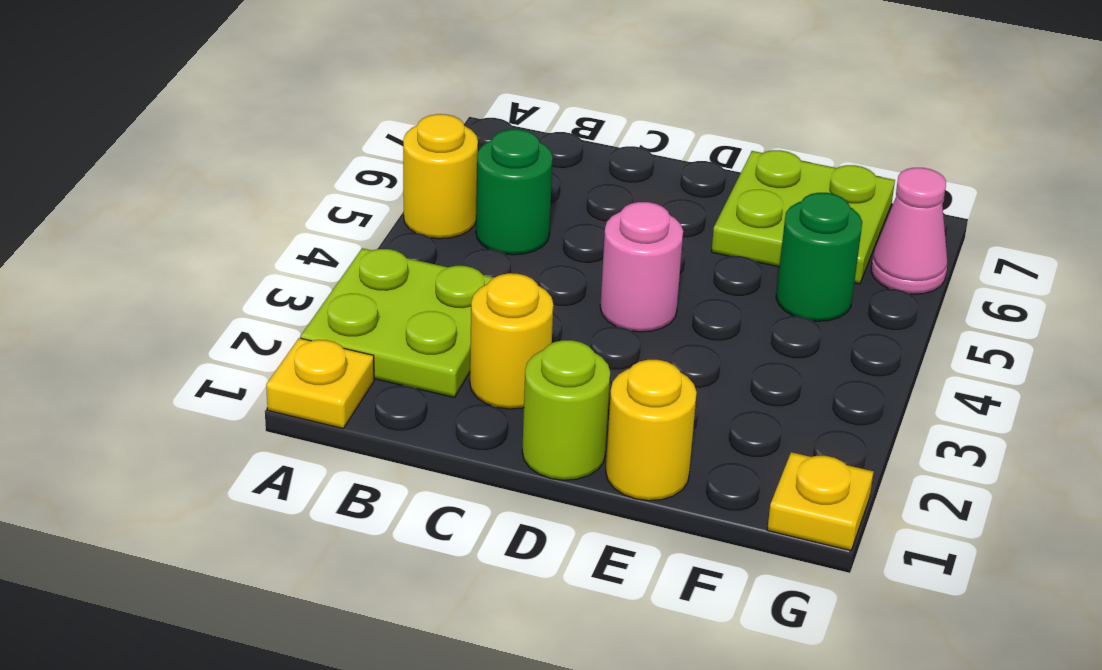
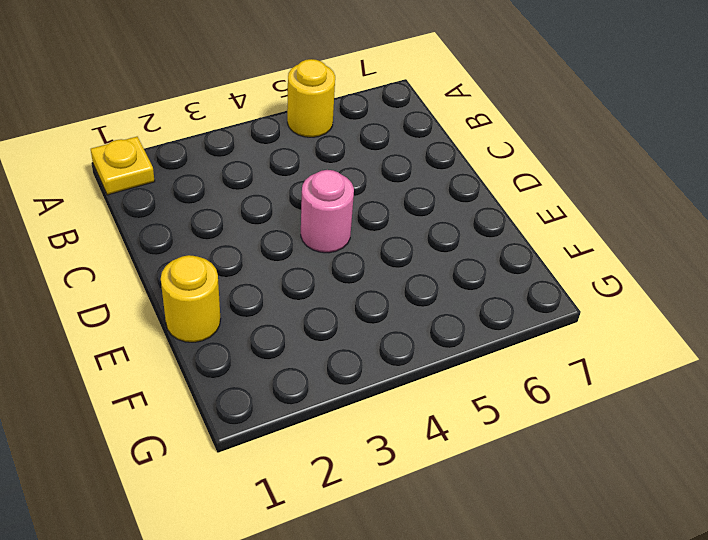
none -> lime plate A2:B3 level 1
none -> green round brick B5 level 1
none -> yellow round brick C2 level 1

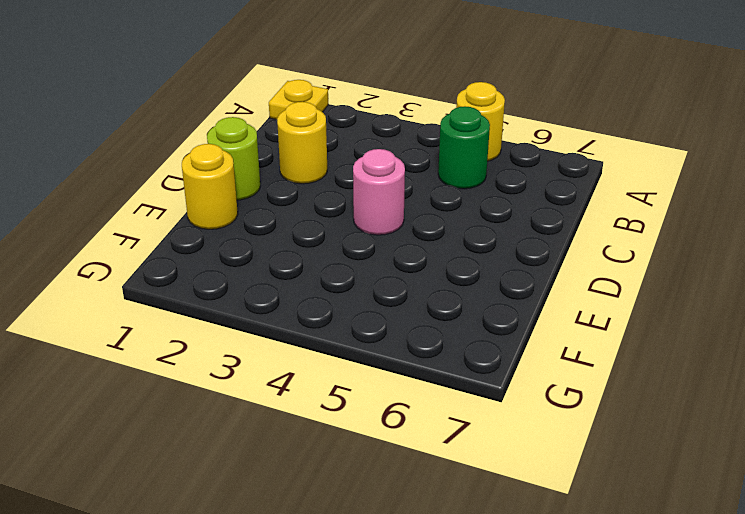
none -> lime plate A2:B3 level 1
none -> lime plate E6:F7 level 1
none -> green round brick F5 level 1

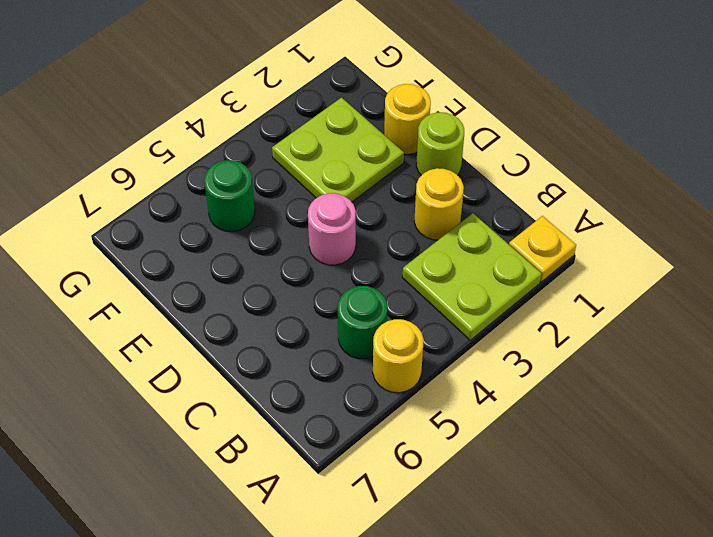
lime plate E2:F3 level 1 -> lime plate E6:F7 level 1
none -> yellow plate G1 level 1
none -> pink cone G6 level 1

